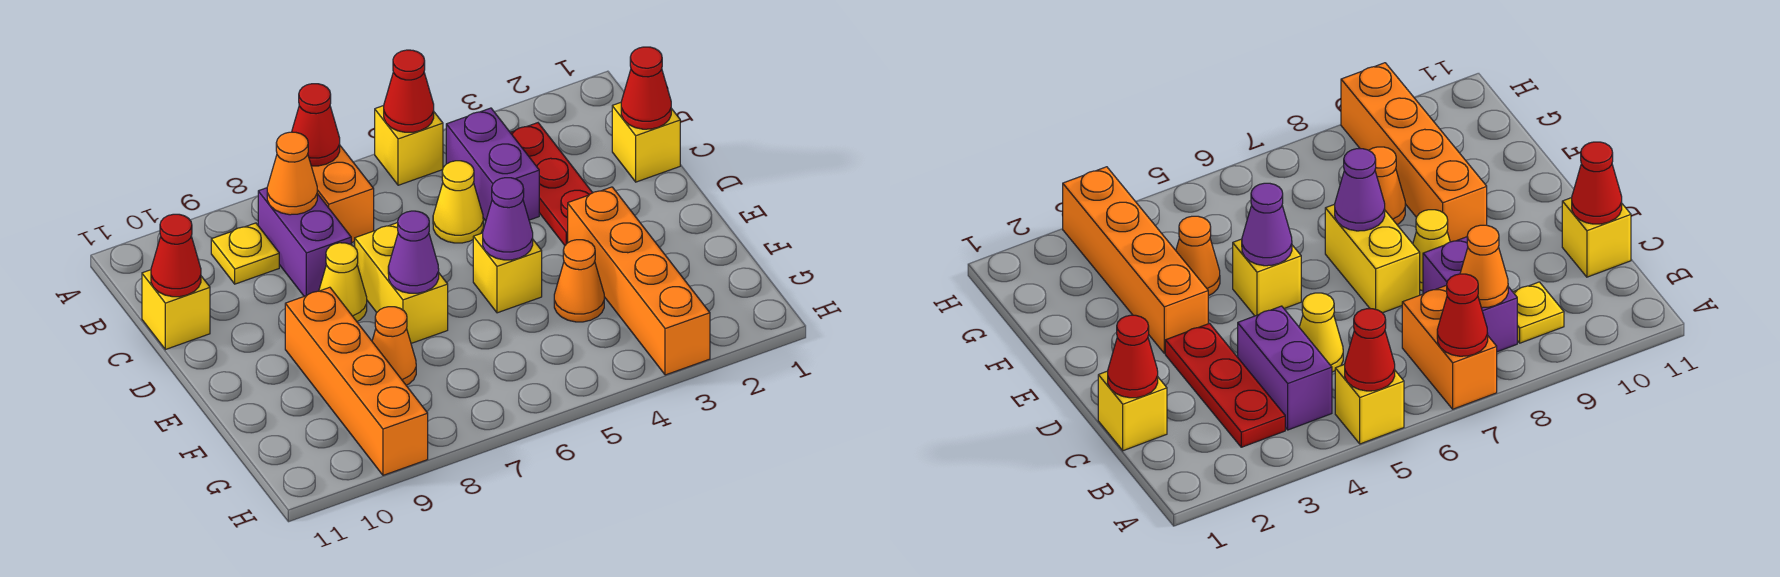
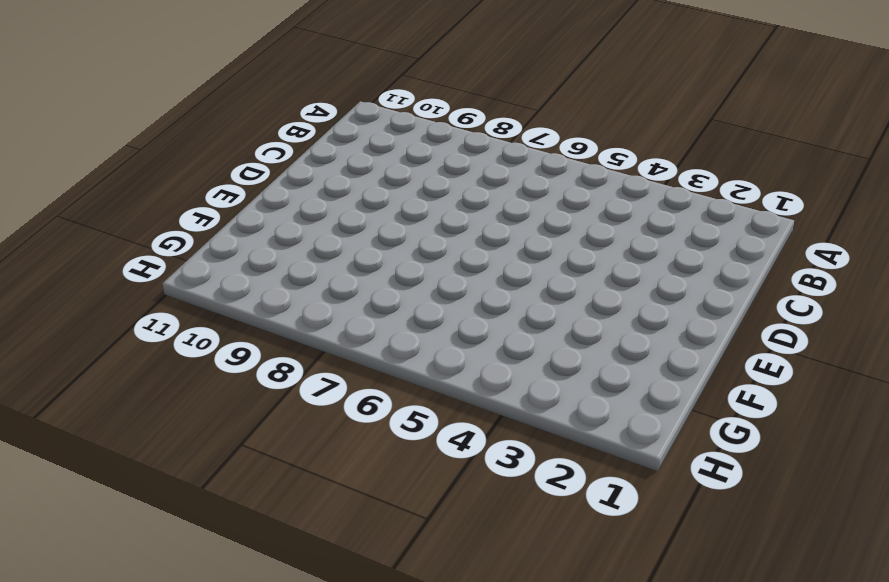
none -> yellow brick A5 level 1
none -> orange brick A7:B7 level 1
none -> red plate B3:D3 level 1

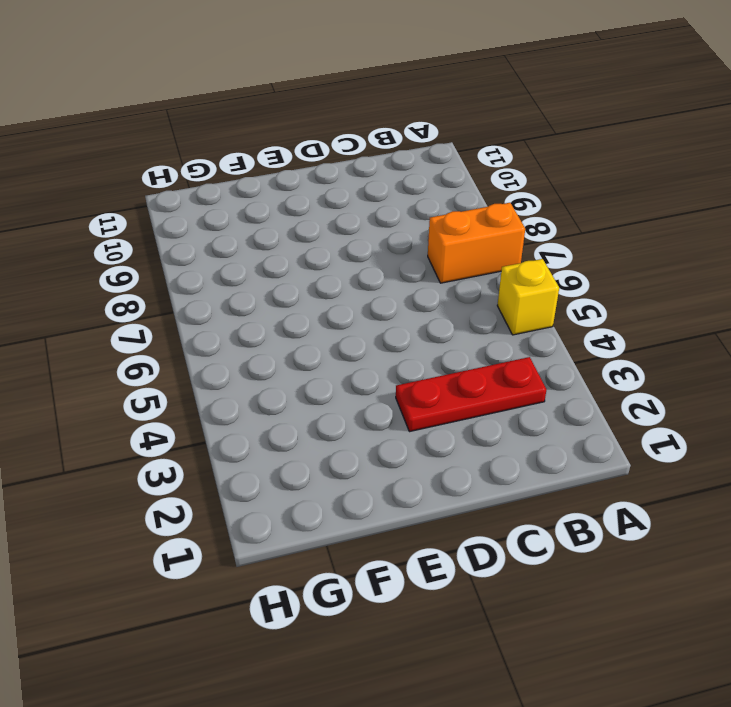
none -> purple brick B4:C4 level 1
none -> purple brick B8:C8 level 1
none -> yellow plate B9 level 1

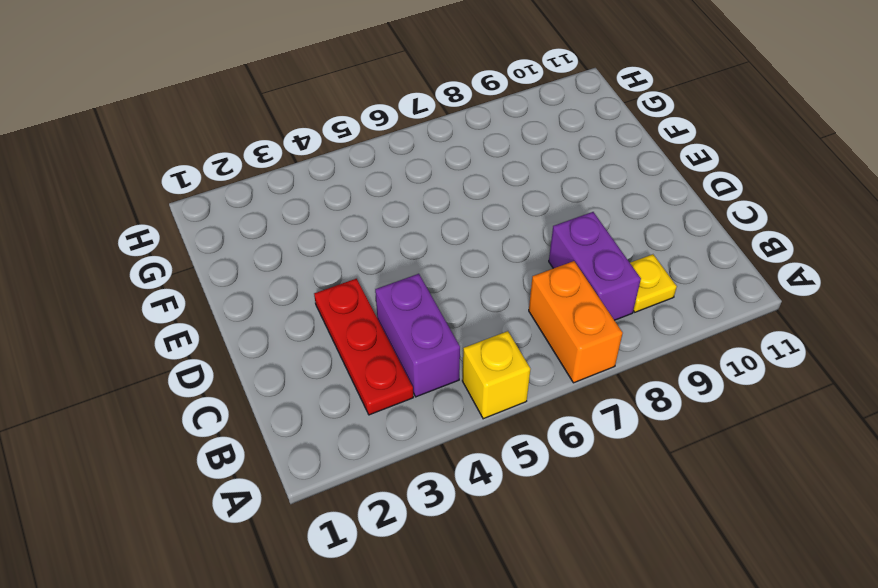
none -> yellow brick C1 level 1
none -> yellow cone C5 level 1
none -> yellow brick C11 level 1

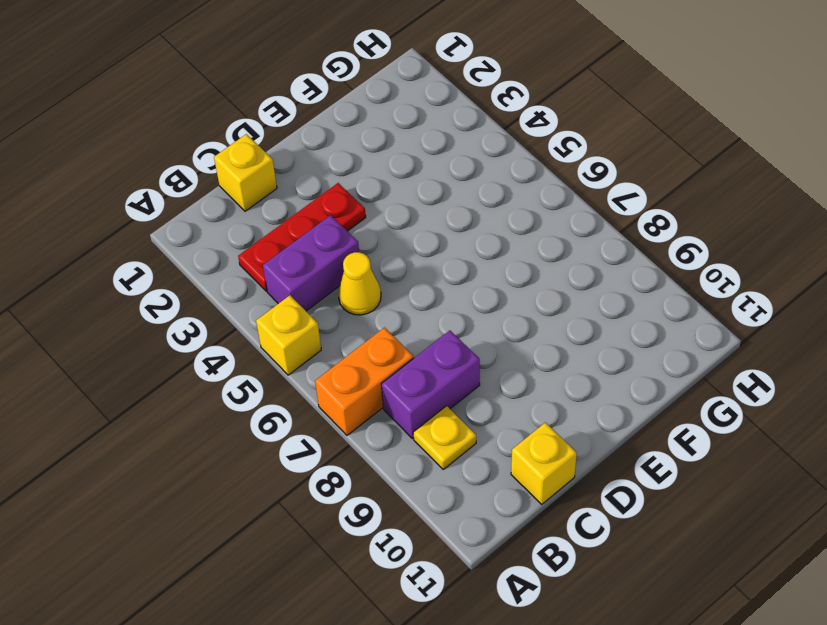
none -> yellow brick D7:E7 level 1
none -> yellow cone D8 level 1
none -> orange brick E3:H3 level 1

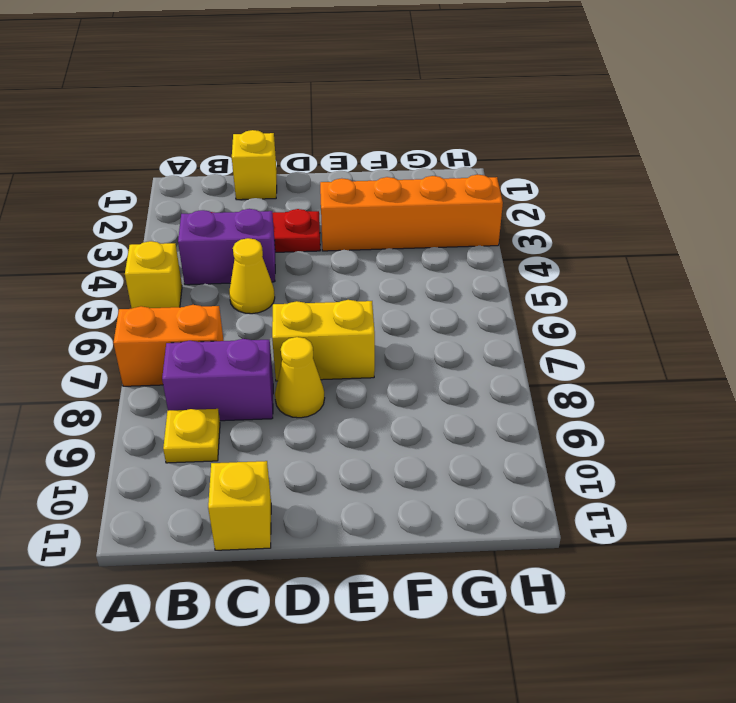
none -> yellow brick E5 level 1
none -> orange brick E9:H9 level 1
none -> orange cone F4 level 1

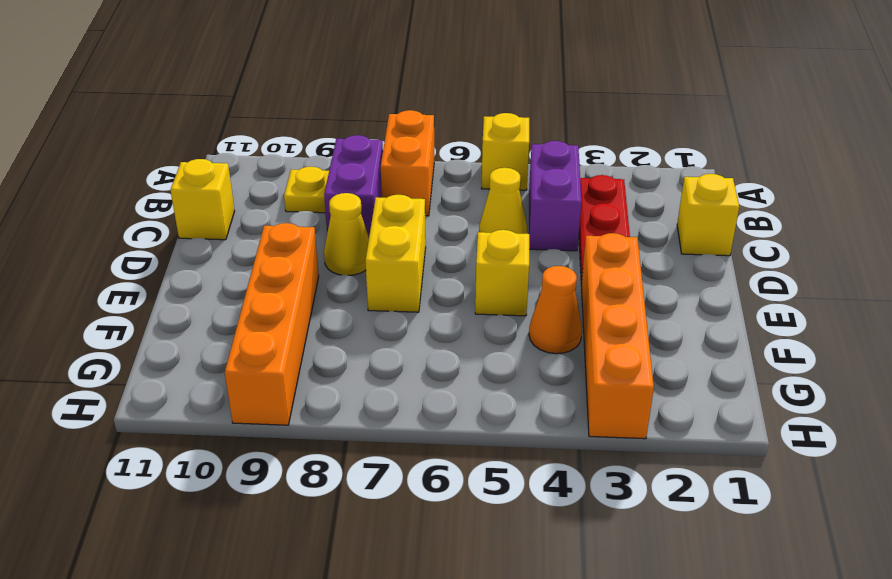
none -> orange cone F8 level 1
none -> red cone A5 level 2
none -> red cone A7 level 2

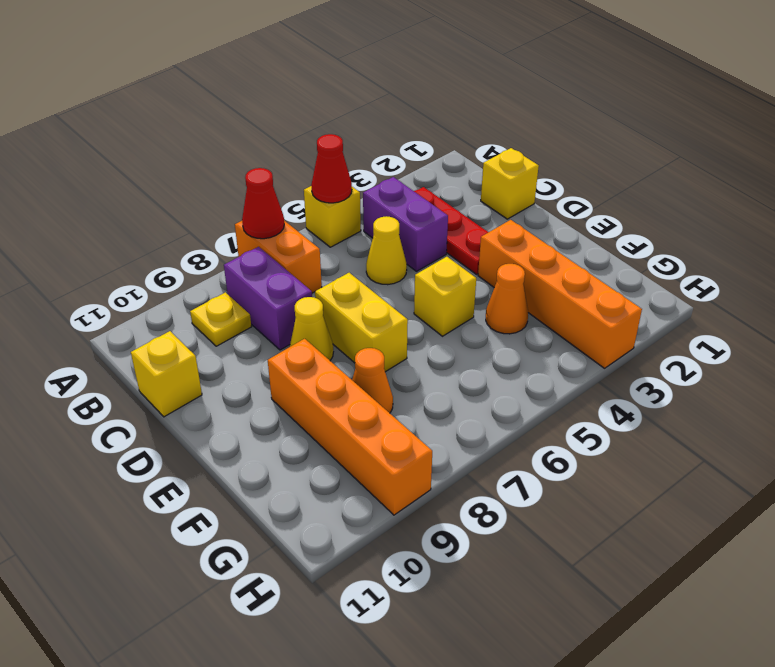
none -> orange cone B8 level 2
none -> red cone C1 level 2
none -> red cone C11 level 2

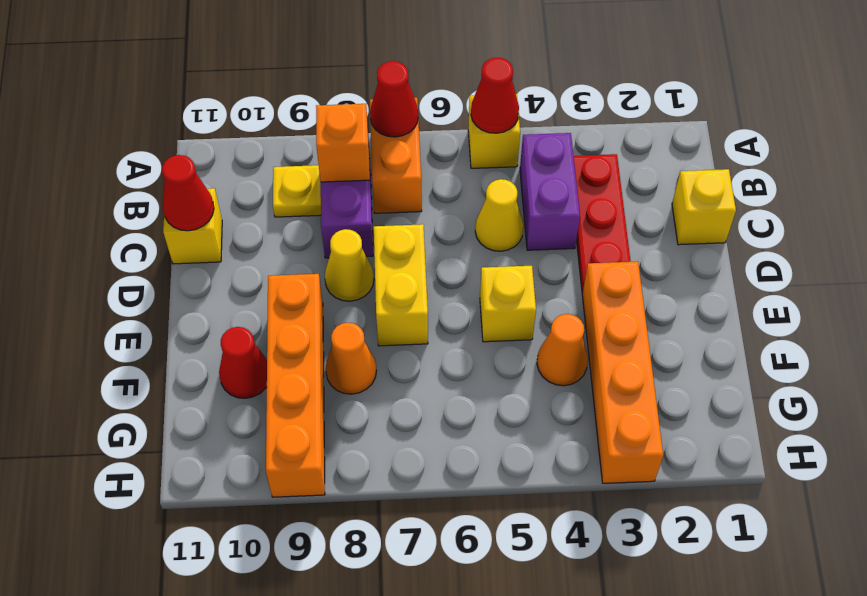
orange brick B8 level 2 -> orange cone B8 level 2
red cone F10 level 1 -> red cone C1 level 2
none -> purple cone E5 level 2
none -> purple cone E7 level 2

